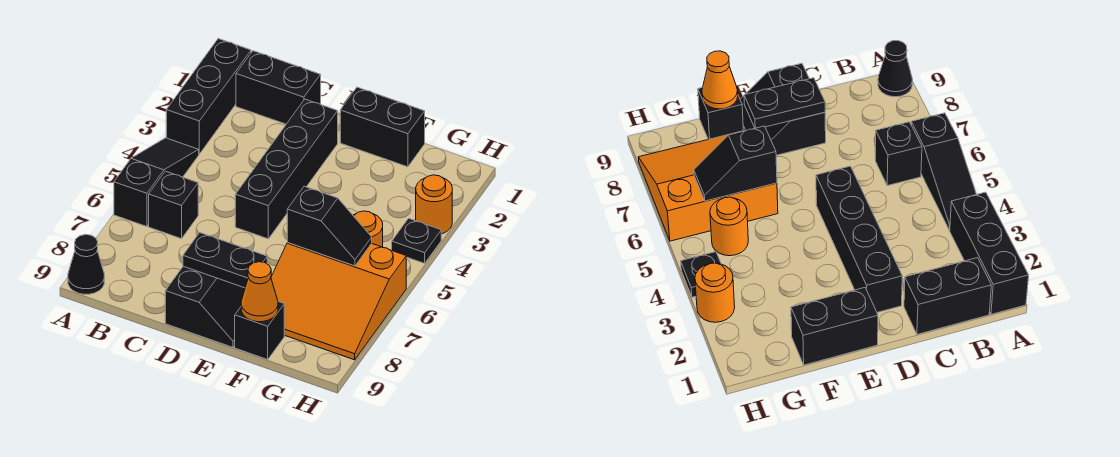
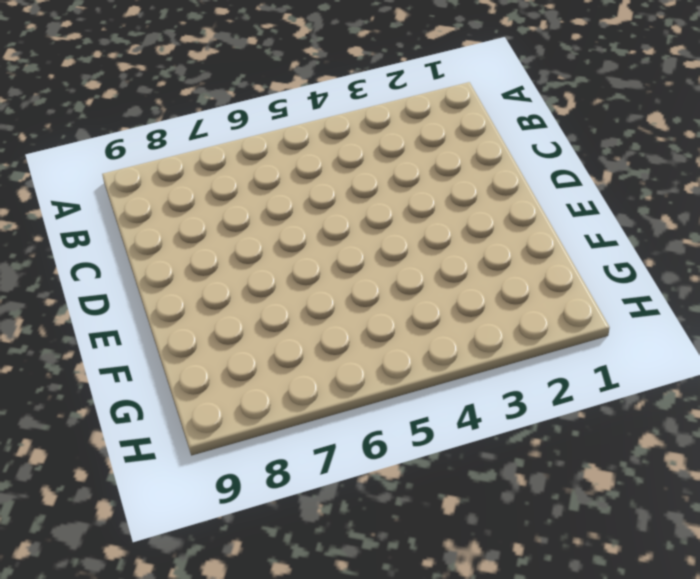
none -> black brick A1:A3 level 1
none -> black slope A4:A6 level 1 top 6
none -> black cone A9 level 1

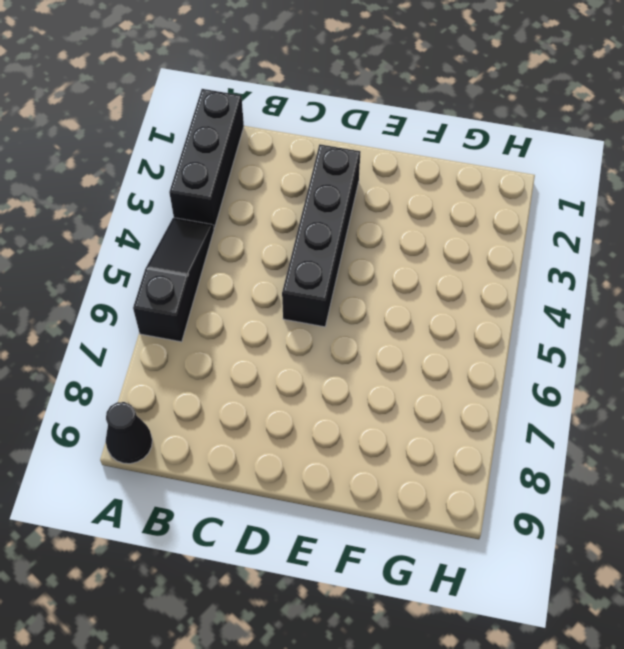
none -> black brick B1:C1 level 1
none -> black brick B6 level 1
none -> black slope D8:E9 level 1 top D

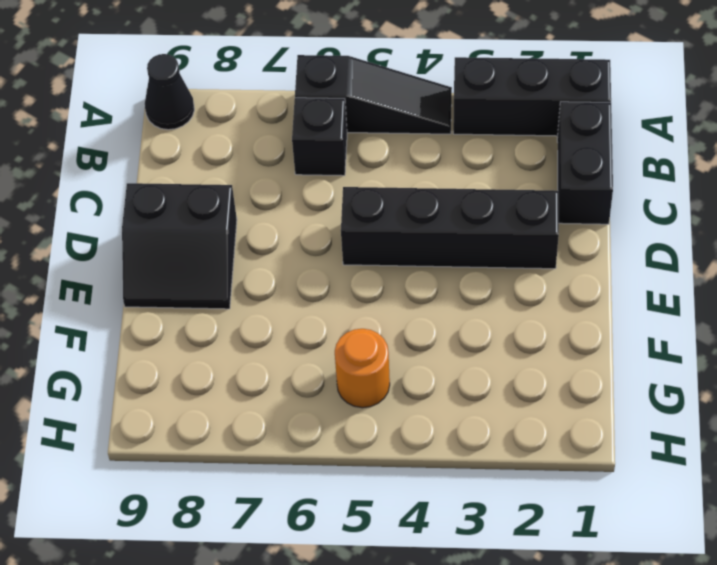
none -> black brick E1:F1 level 1
none -> orange slope F6:H8 level 1 top 6
none -> black brick F9 level 1

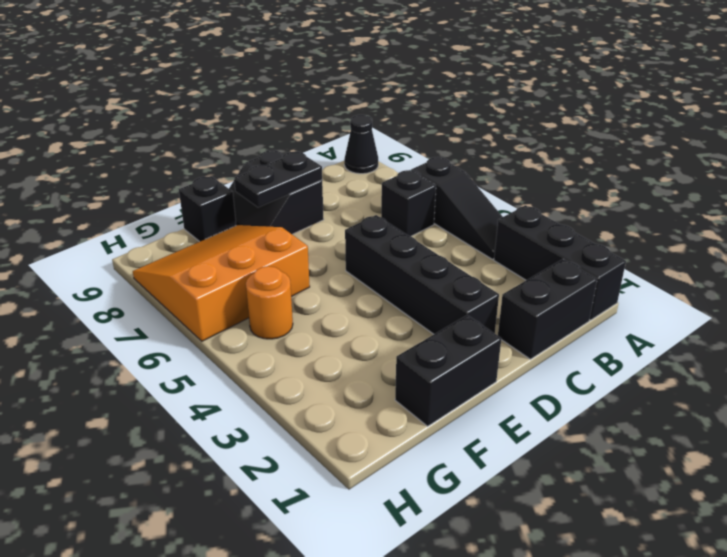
none -> orange round brick H3 level 1
none -> black plate H4 level 1
none -> black slope F6:G6 level 2 top F

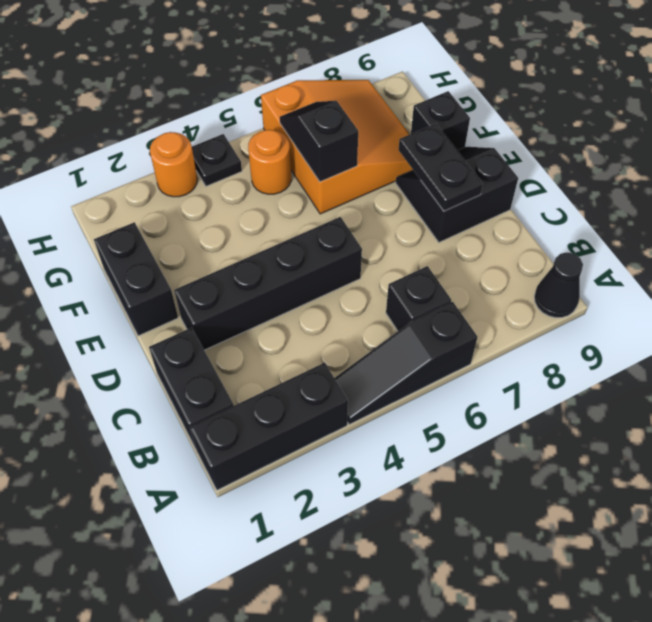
none -> orange cone F9 level 2

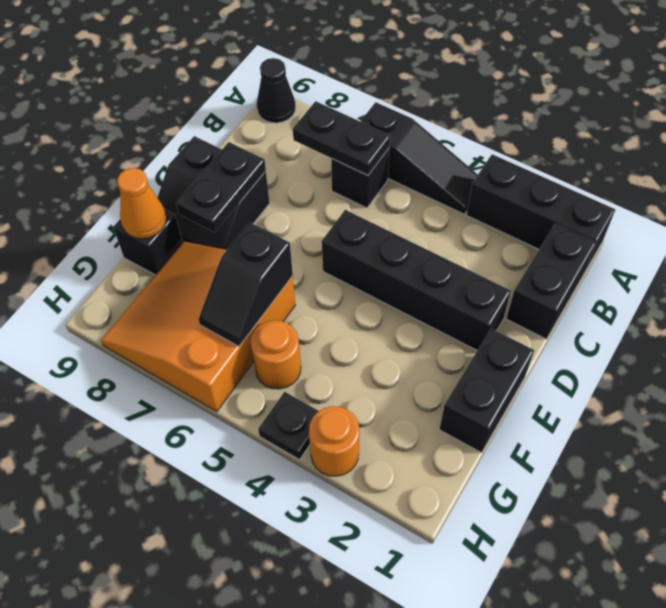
black plate B6:B7 level 2 -> none

